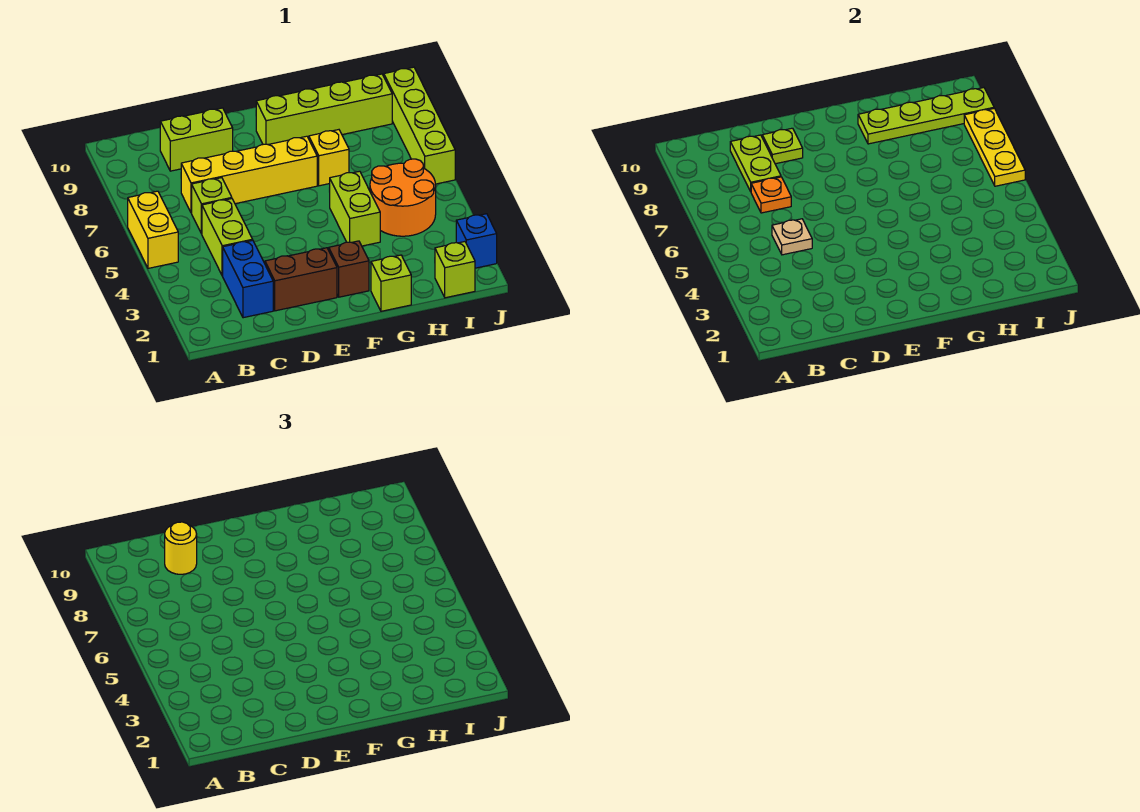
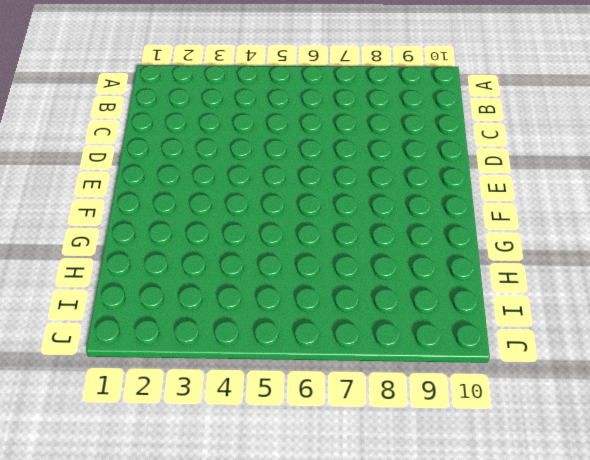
none -> yellow brick A5:A6 level 1
none -> blue brick C2:C3 level 1
none -> lime brick C4:C5 level 1

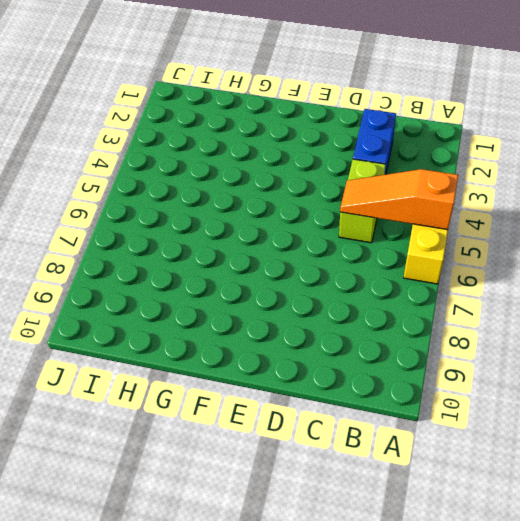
orange slope A5:C5 level 2 top A -> tan plate C5 level 2
none -> lime brick C6 level 1
none -> yellow brick C7:F7 level 1
none -> lime brick C9:D9 level 1

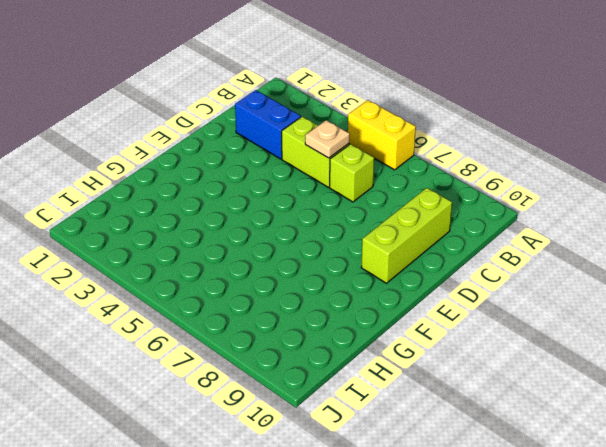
lime brick C9:E9 level 1 -> lime brick C9:D9 level 1
none -> yellow brick C7:F7 level 1
none -> brown brick D2:E2 level 1
none -> brown brick F2 level 1

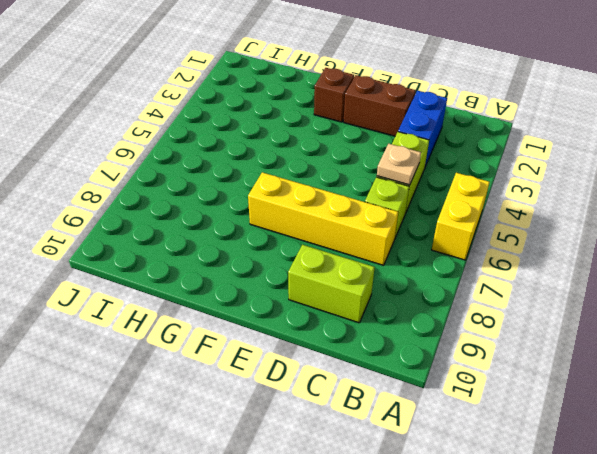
none -> lime brick F9:I9 level 1
none -> lime brick G1 level 1
none -> lime brick G4:G5 level 1

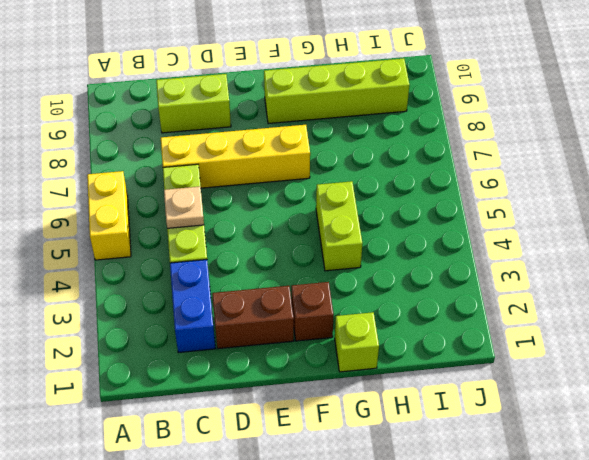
none -> yellow brick G7 level 1
none -> orange round brick H4:I5 level 1
none -> lime brick I1 level 1

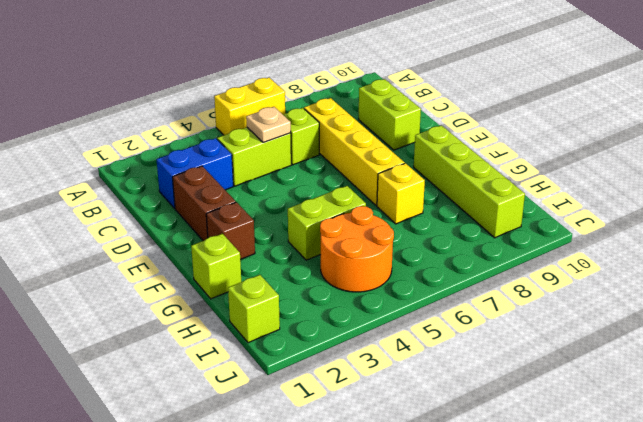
none -> blue brick J2 level 1
none -> lime brick J6:J9 level 1
none -> orange plate C7 level 2

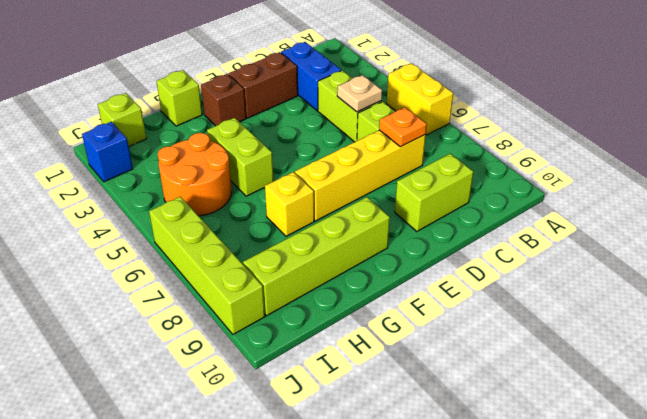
none -> lime plate C8:C9 level 2
none -> lime plate D9 level 2
none -> lime plate G9:J9 level 2

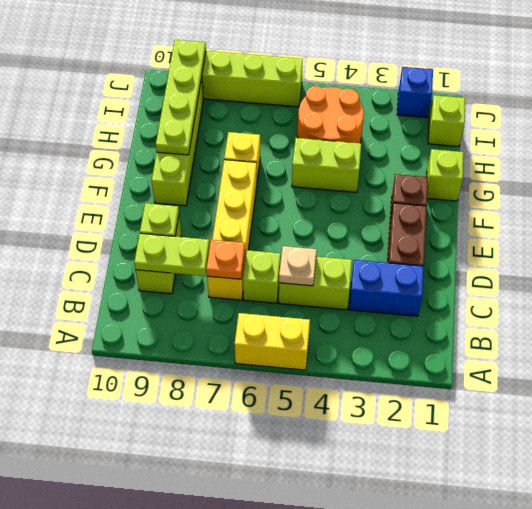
none -> yellow plate J6:J8 level 2
none -> yellow round brick C9 level 3

